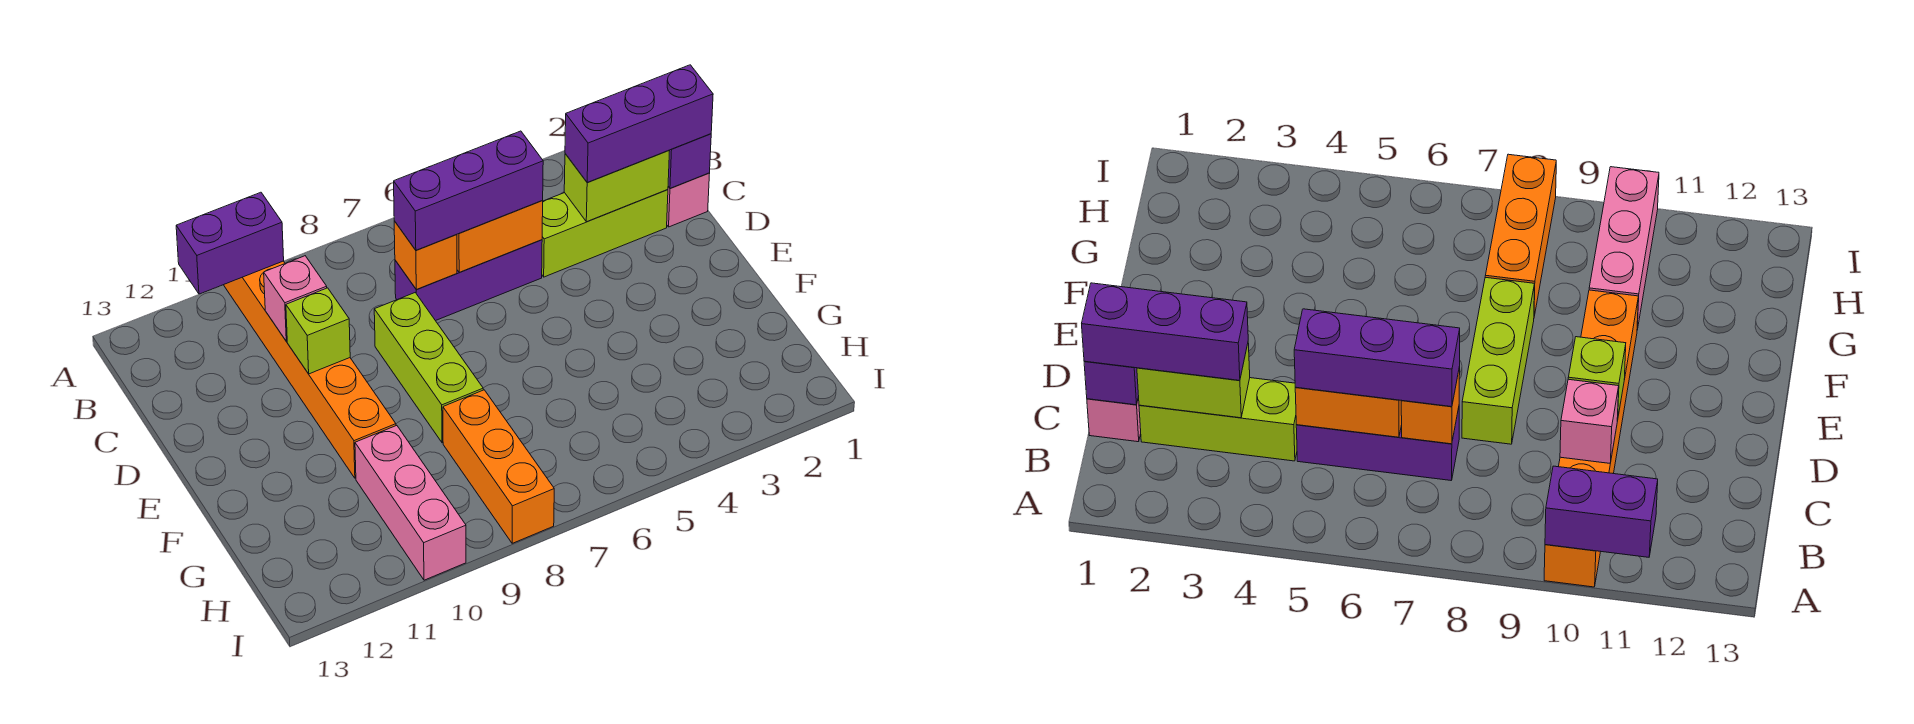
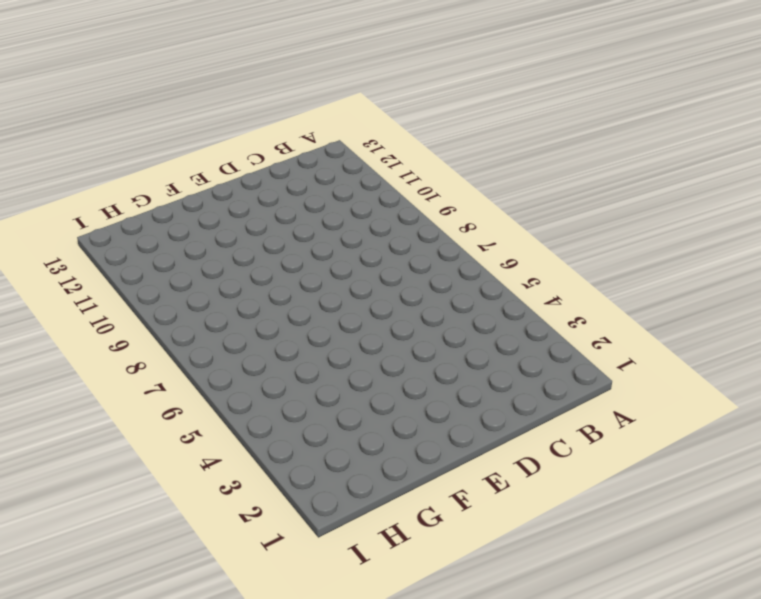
none -> orange brick A10:F10 level 1
none -> pink brick C1 level 1
none -> lime brick C2:C4 level 1

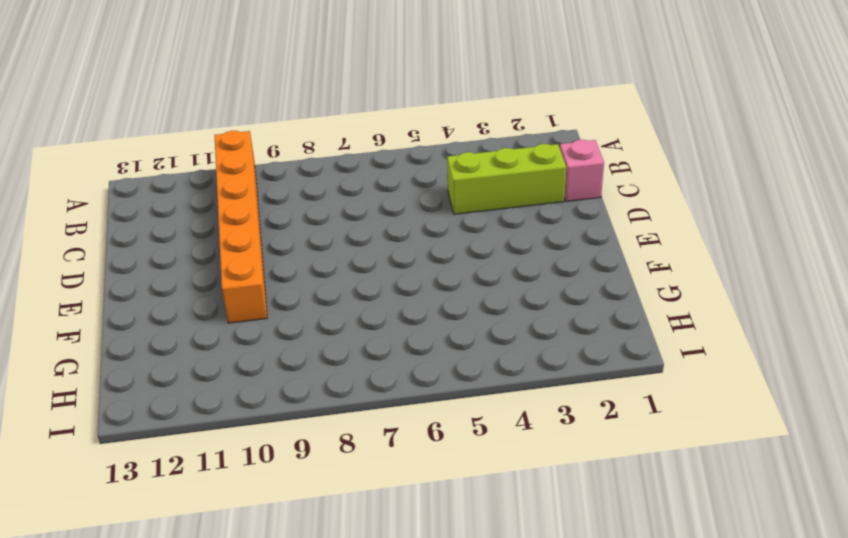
none -> purple brick C5:C7 level 1
none -> lime brick D8:F8 level 1
none -> orange brick G8:I8 level 1

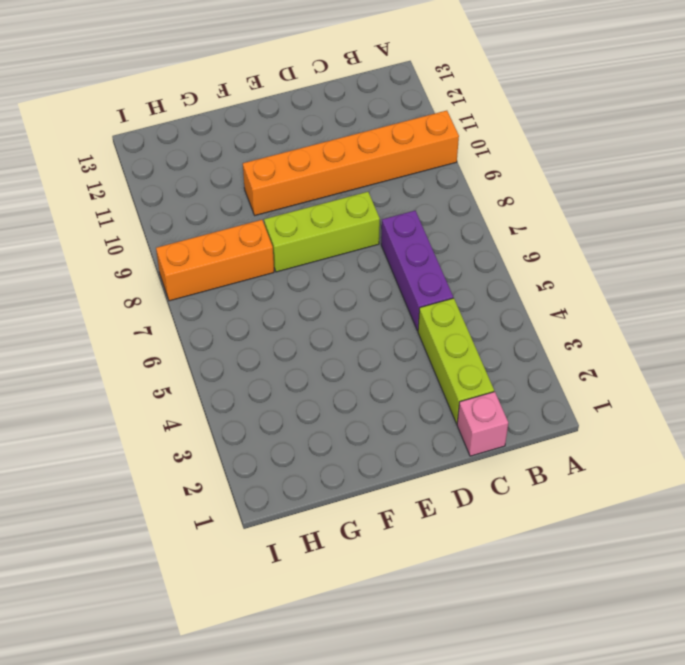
none -> pink brick G10:I10 level 1
none -> purple brick A10:A11 level 2
none -> purple brick C1 level 2

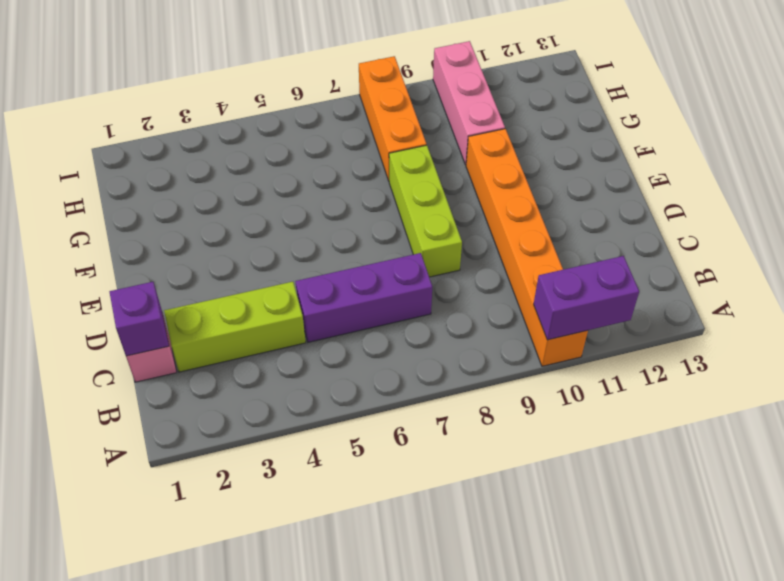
none -> lime brick C2:C3 level 2
none -> orange brick C5:C6 level 2
none -> orange brick C7 level 2

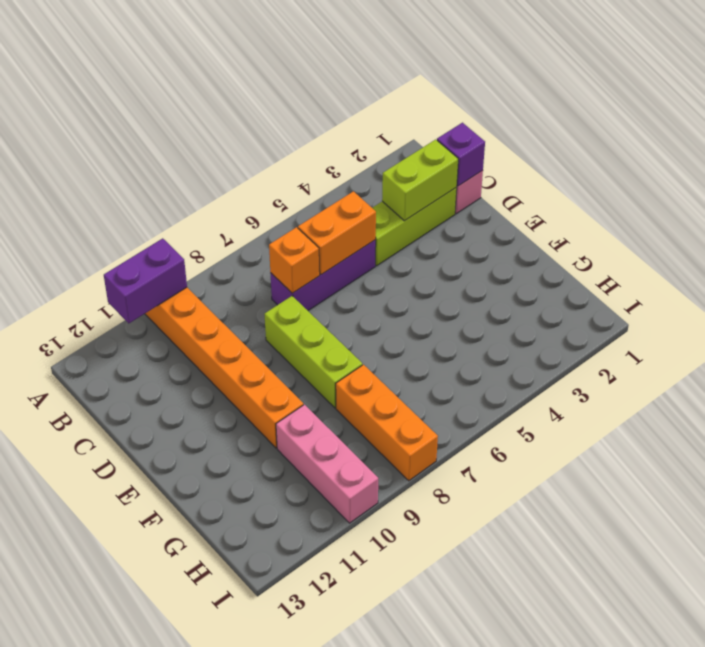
none -> pink brick C10 level 2
none -> lime brick D10 level 2
none -> purple brick C1:C3 level 3

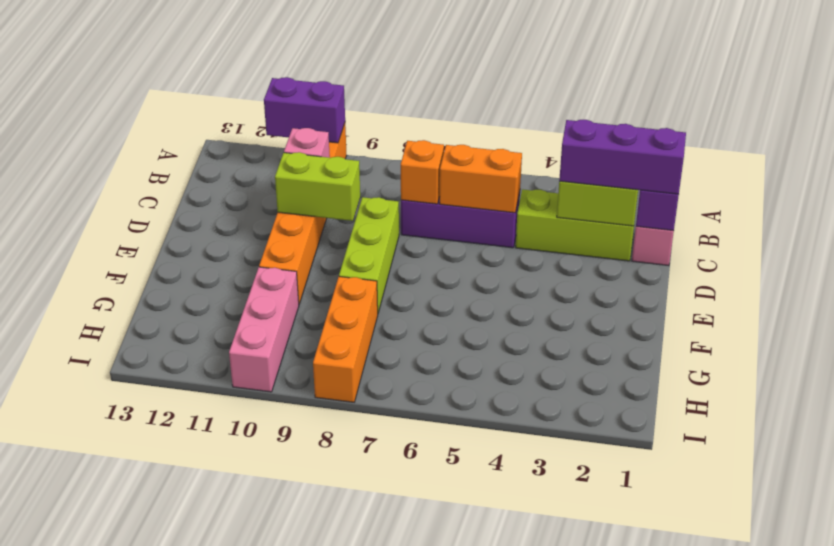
lime brick D9:D10 level 2 -> lime brick D10 level 2
none -> purple brick C5:C7 level 3

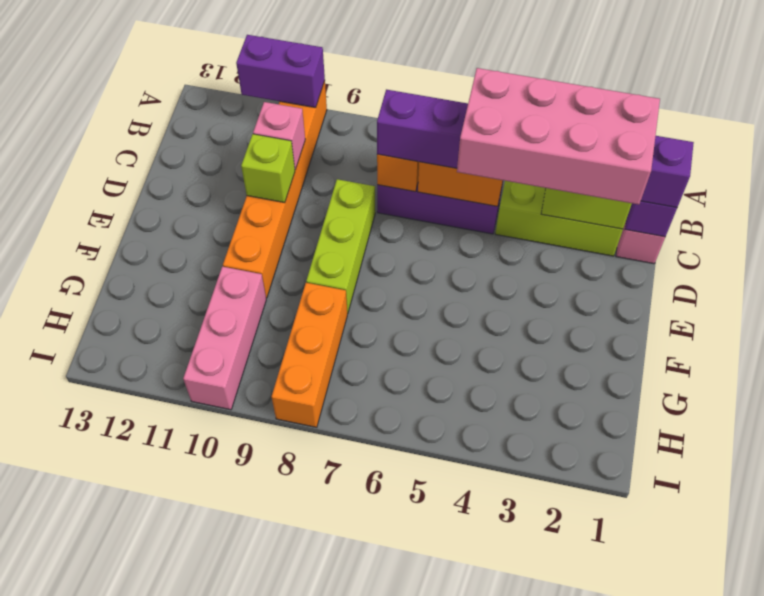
pink brick C2:D5 level 4 -> none

